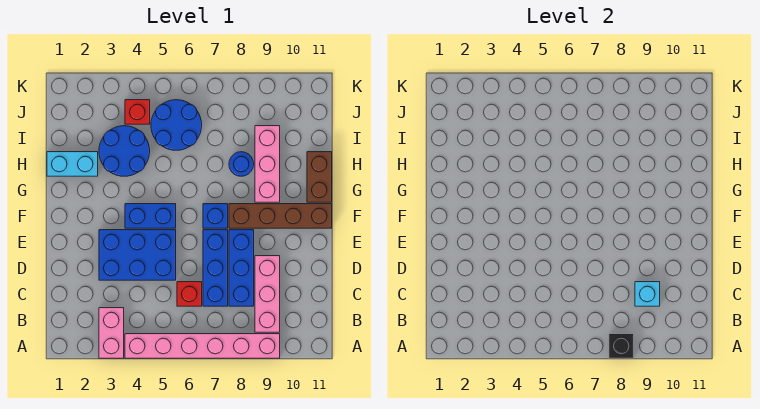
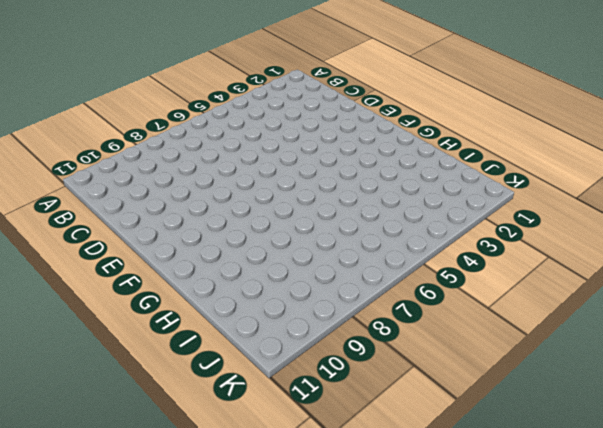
none -> pink brick A3:B3 level 1
none -> pink brick A4:A9 level 1
none -> pink brick B9:D9 level 1

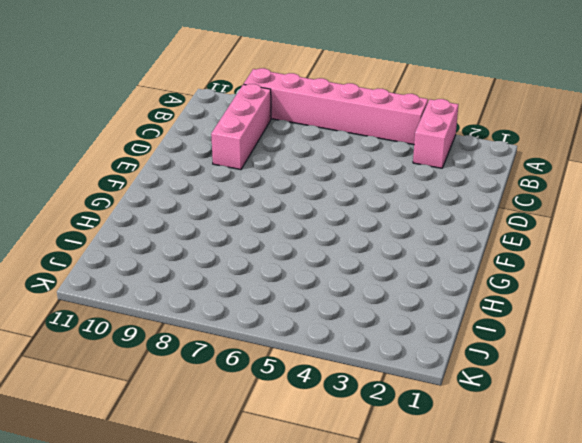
none -> red brick C6 level 1
none -> blue brick C7:E7 level 1
none -> blue brick C8:E8 level 1

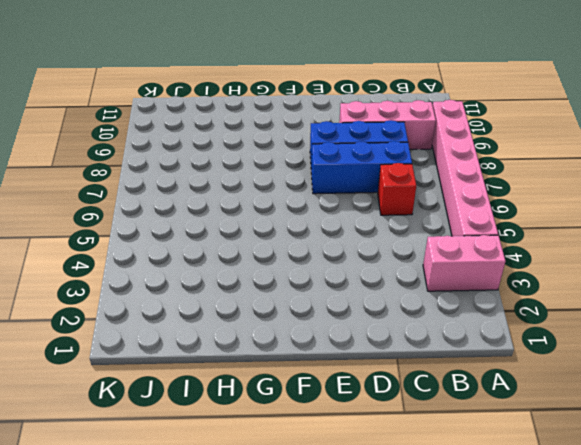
none -> blue brick D3:E5 level 1
none -> blue brick F4:F5 level 1
none -> blue brick F7 level 1

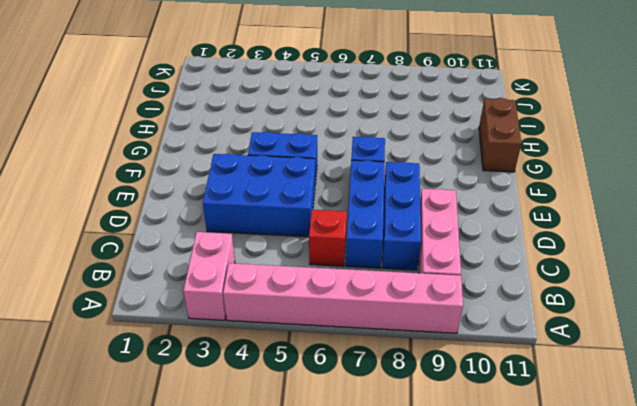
none -> brown brick F8:F11 level 1
none -> pink brick G9:I9 level 1
none -> cyan brick H1:H2 level 1

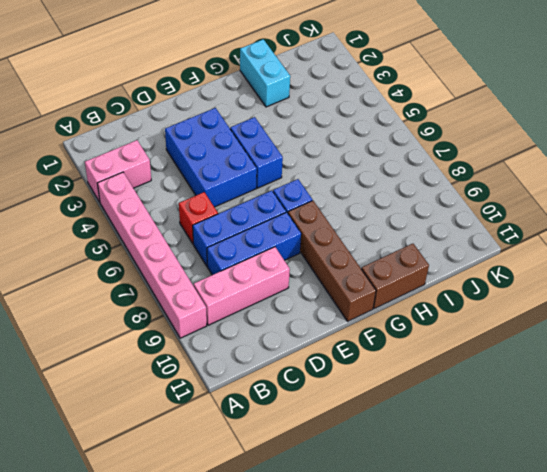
none -> pink brick G9:I9 level 1
none -> blue round brick H3:I4 level 1
none -> blue round brick H8 level 1

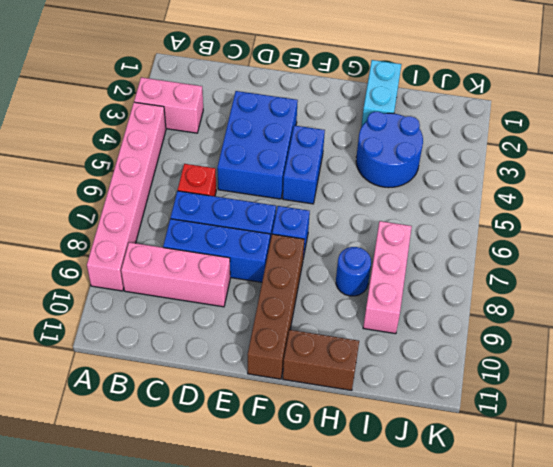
pink brick I7:I9 level 1 -> pink brick G9:I9 level 1
none -> blue round brick I5:J6 level 1
none -> red brick J4 level 1
none -> black brick A8 level 2

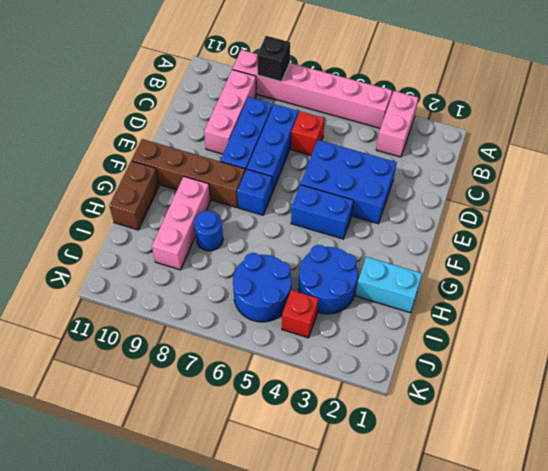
none -> cyan brick C9 level 2

